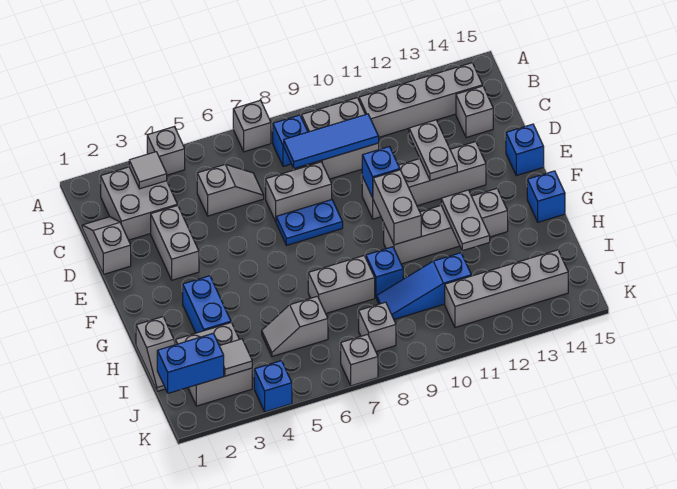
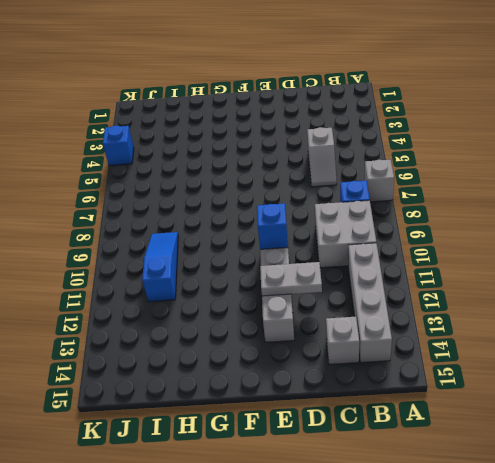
none -> grey brick A4 level 1
none -> grey brick B2:C3 level 1
none -> grey slope C1:D1 level 1 top D
none -> grey brick D3:E3 level 1

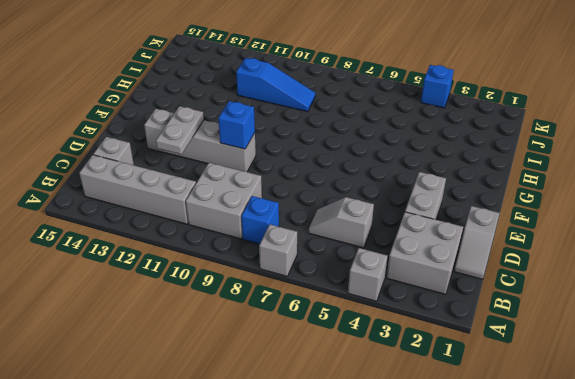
none -> grey brick D7:D8 level 1
none -> blue plate E7:E8 level 1
none -> blue brick E15 level 1
none -> blue brick G3:H3 level 1

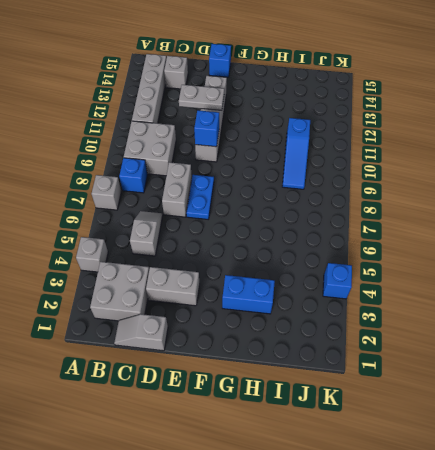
none -> grey brick G10:G13 level 1
none -> blue brick G15 level 1
none -> grey slope H1:I1 level 1 top H
none -> grey brick H7:H8 level 1

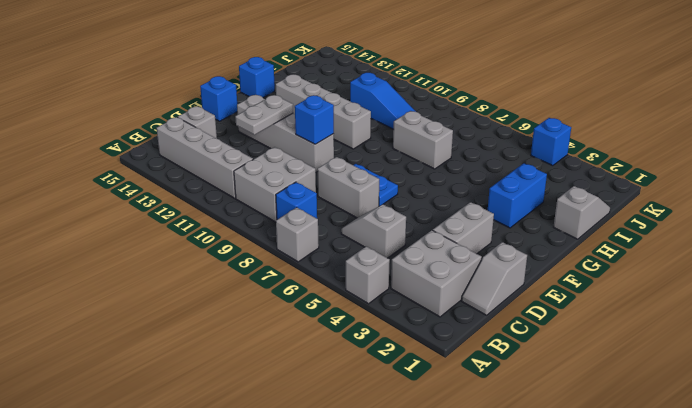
none -> blue brick H9 level 1
none -> grey brick I2:J3 level 1
none -> grey slope I5:I6 level 1 top 6
none -> grey brick J8 level 1

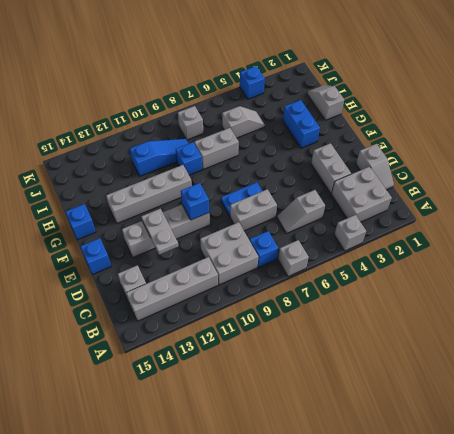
none -> grey brick I2:J3 level 1
none -> grey brick J11:J14 level 1
none -> grey brick K7 level 1
none -> grey tile B3 level 2

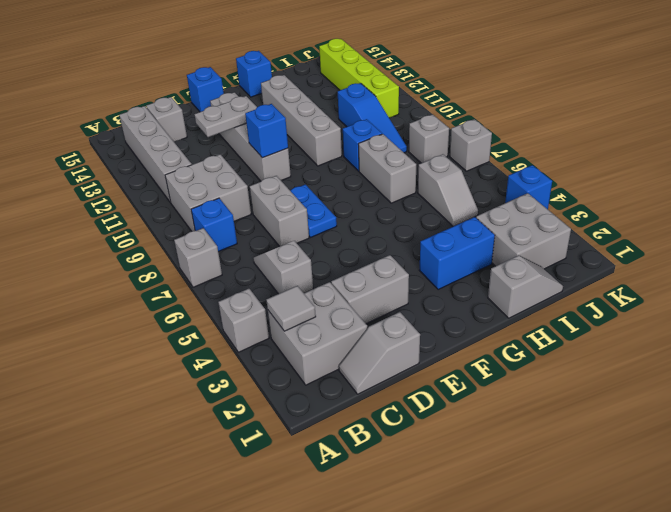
lime brick J11:J14 level 1 -> grey brick J11:J14 level 1
none -> blue tile C8:C10 level 2
none -> grey brick F10:G10 level 2
none -> grey plate G12:H12 level 2
none -> blue brick J1:J2 level 2

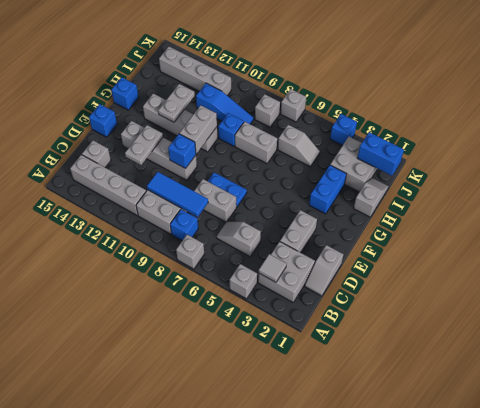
none -> grey tile J3 level 2

